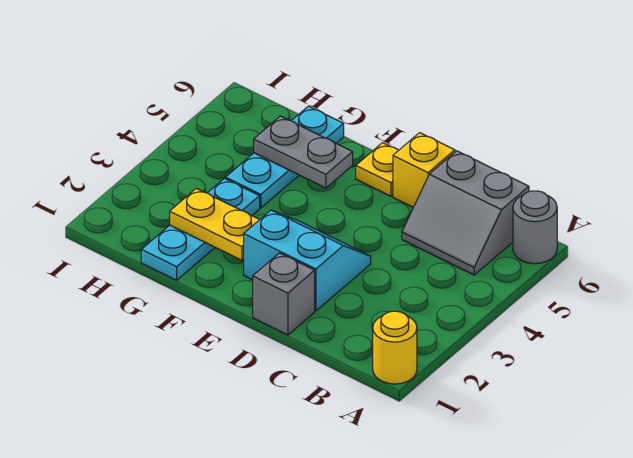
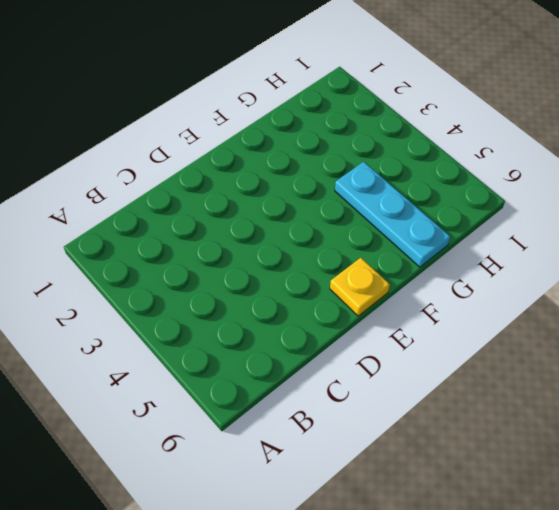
none -> yellow round brick A1 level 1
none -> grey round brick A6 level 1

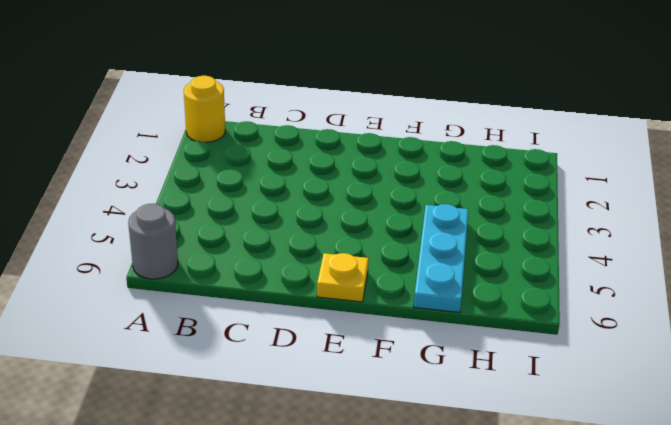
none -> grey slope B5:C6 level 1 top 6
none -> grey brick D1 level 1

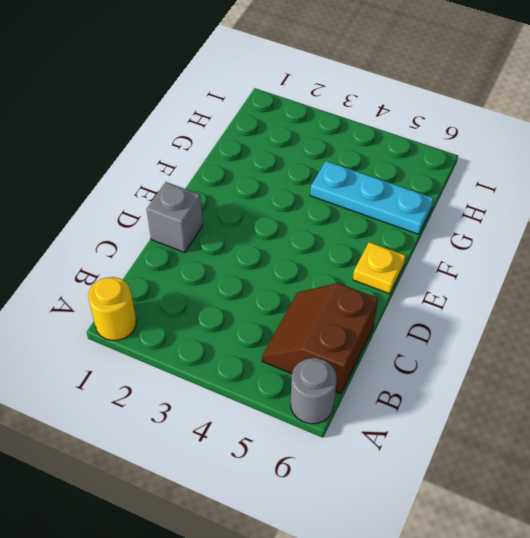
brown slope B5:C6 level 1 top 6 -> grey slope B5:C6 level 1 top 6
none -> cyan slope D2:E3 level 1 top 2
none -> yellow brick D6 level 1

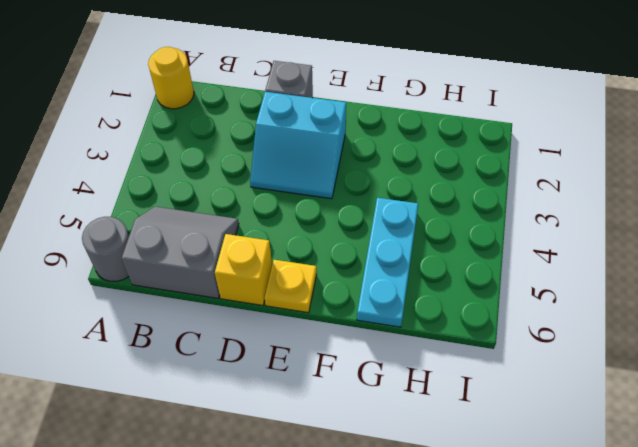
none -> cyan plate G1:G3 level 1
none -> yellow plate F2:G2 level 2

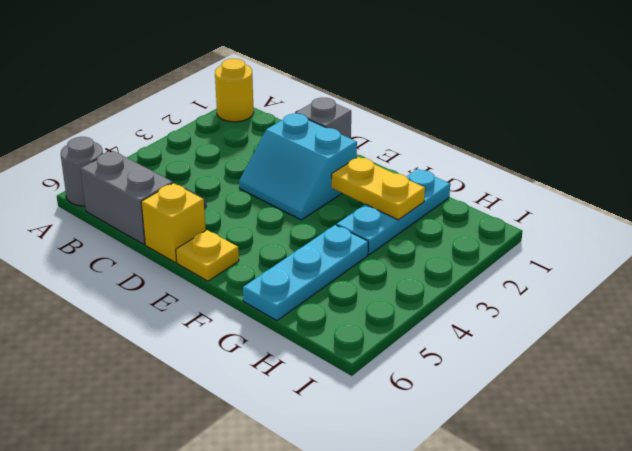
none -> grey plate F5:G5 level 2

